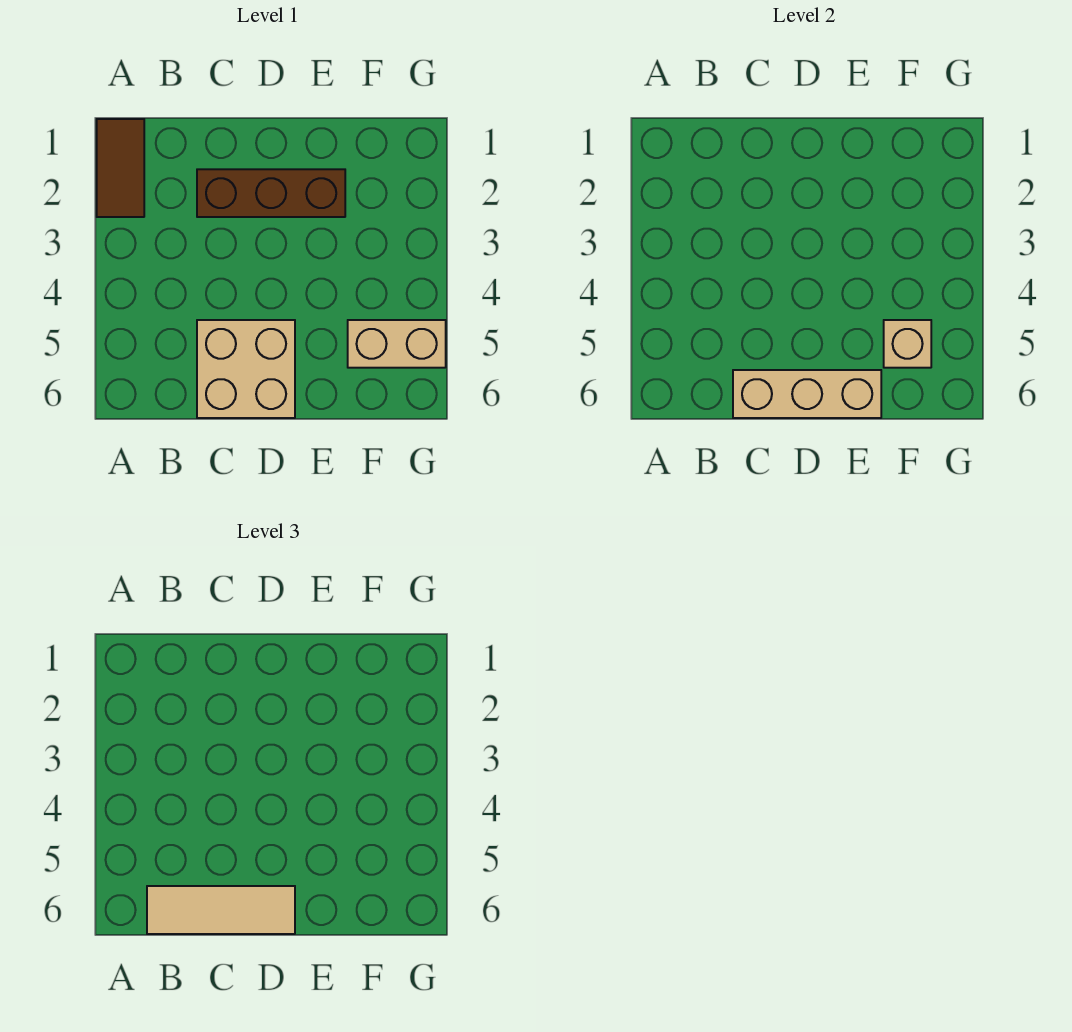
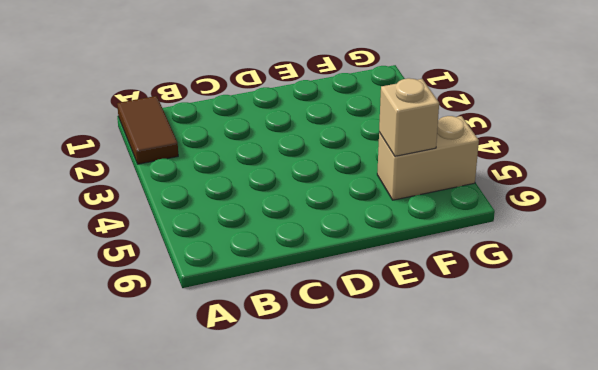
none -> brown brick C2:E2 level 1
none -> tan brick C5:D6 level 1

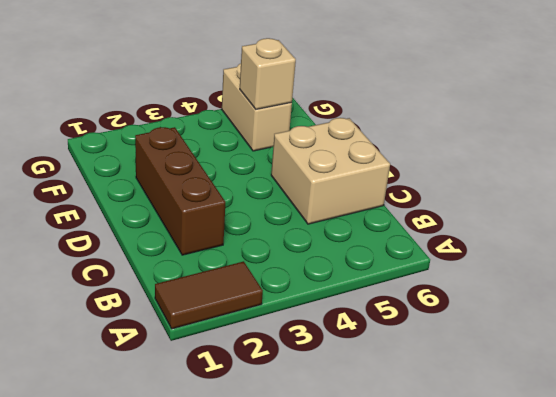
none -> tan brick C6:E6 level 2
none -> tan tile B6:D6 level 3

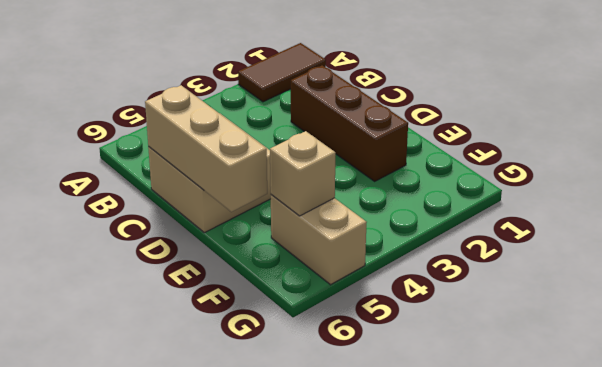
none -> tan tile B6:D6 level 3

